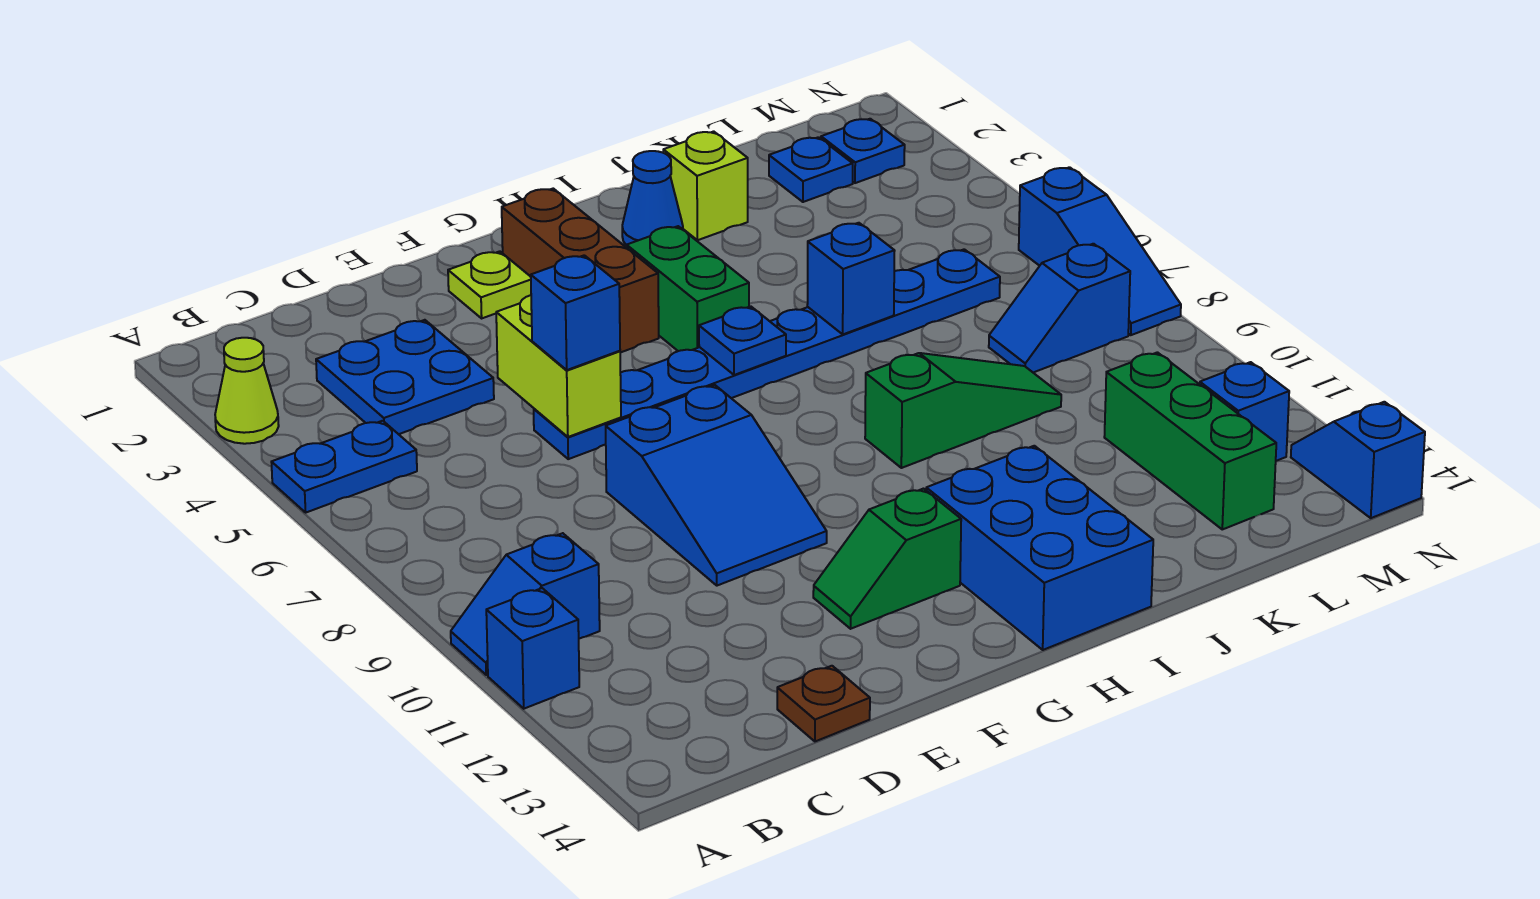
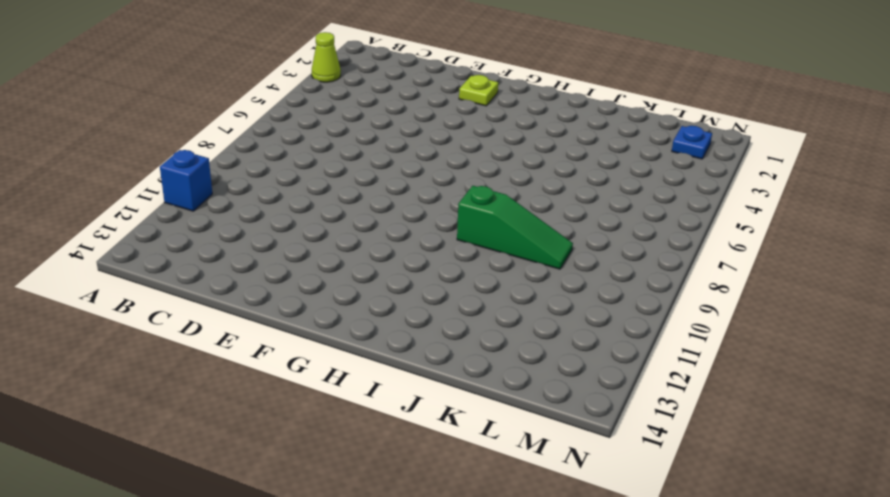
none -> blue plate A5:B5 level 1
none -> blue slope A10:B10 level 1 top B
none -> blue plate C3:D4 level 1

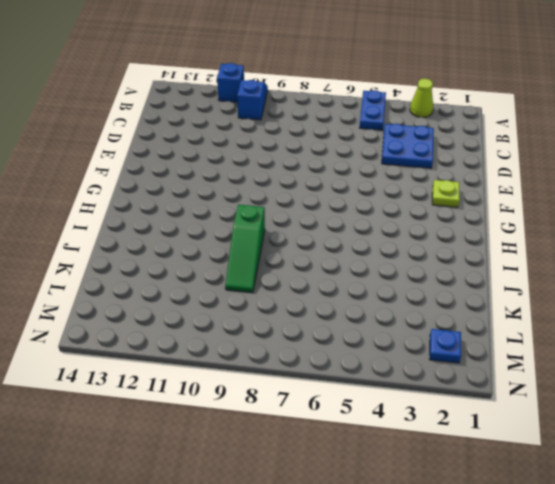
none -> brown plate D14 level 1
none -> blue plate E6:L6 level 1
none -> blue slope E8:F10 level 1 top 8

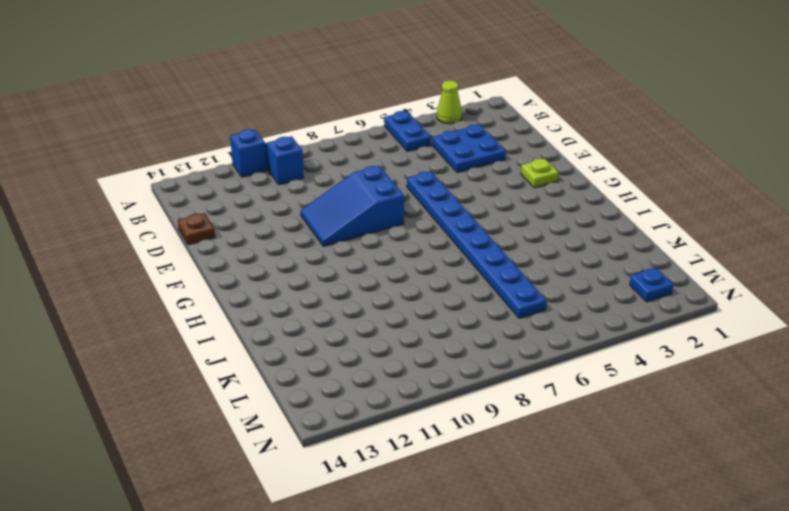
none -> green slope F12:G12 level 1 top G
none -> brown brick G2:G4 level 1
none -> green brick H4:H5 level 1

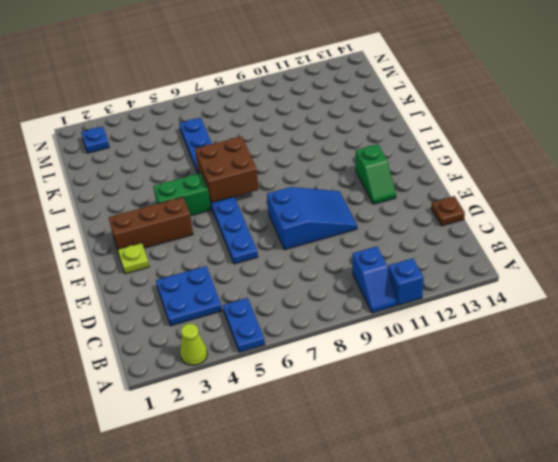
brown brick H6:I7 level 2 -> blue plate H6 level 2
none -> blue brick H12:I14 level 1
none -> blue cone I2 level 1
none -> green slope I9:K9 level 1 top I

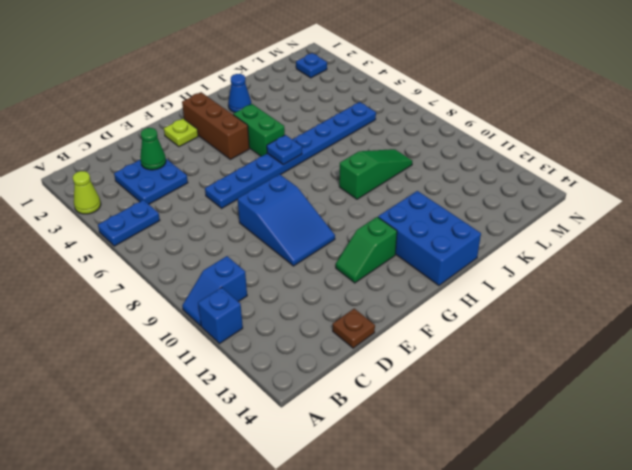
green cone D3 level 2 -> none
none -> lime brick J2 level 1
none -> blue plate L2 level 1
none -> blue slope L8:M8 level 1 top M

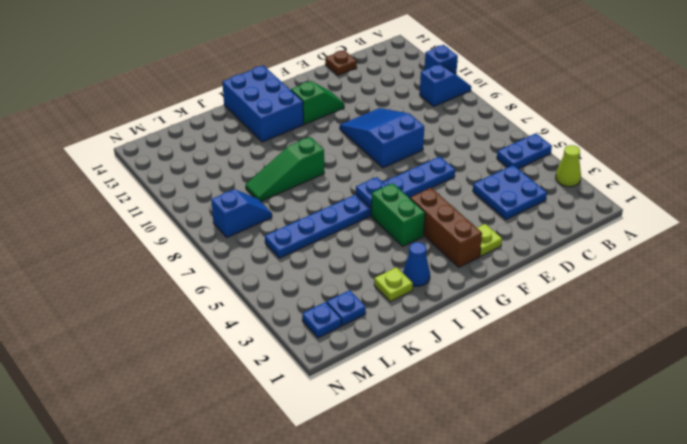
lime plate J2 level 1 -> lime brick J2 level 1
none -> green brick L11:L13 level 1
none -> blue brick M12 level 1
none -> blue slope N6:N8 level 1 top 6

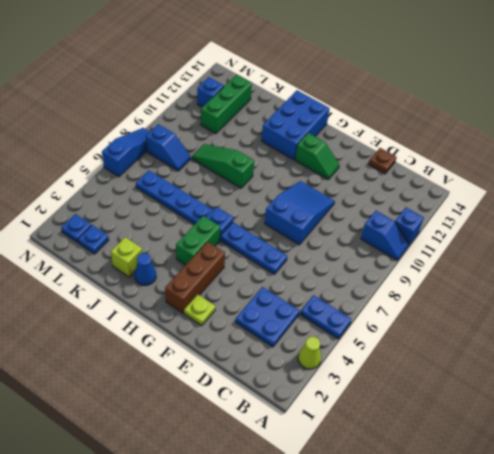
none -> blue slope N13:N14 level 1 top 14
none -> lime brick E5:E6 level 2
none -> blue brick J6 level 2

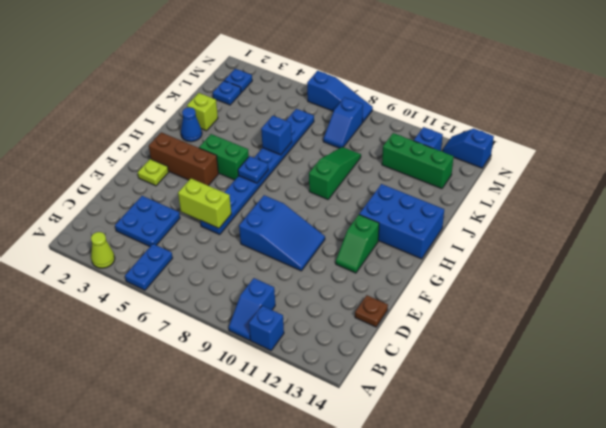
none -> blue brick E6 level 3

